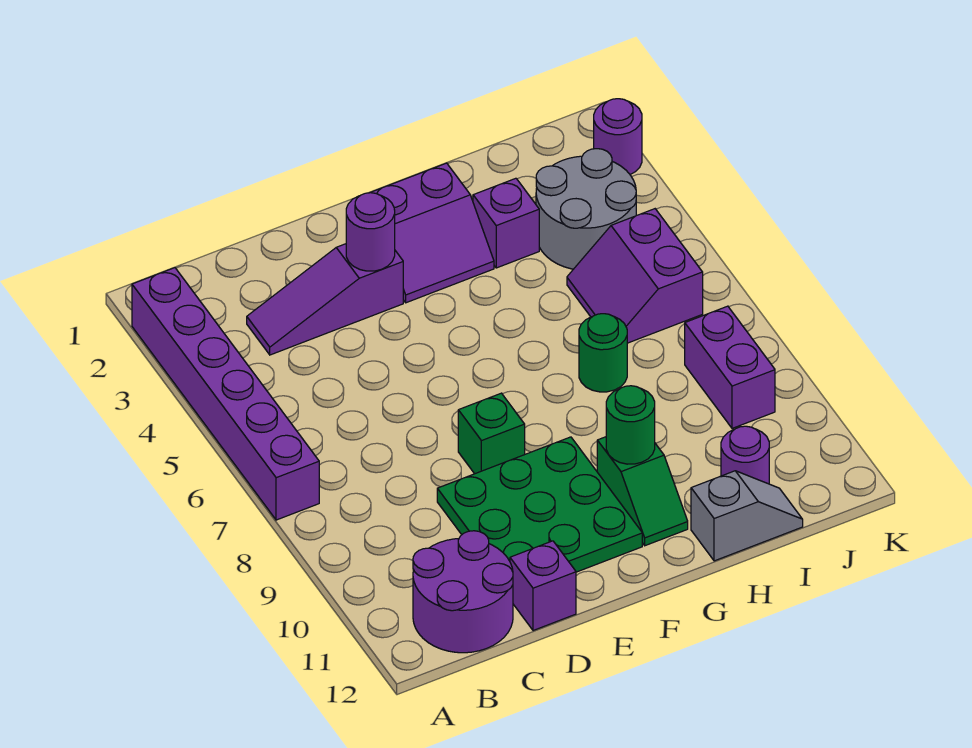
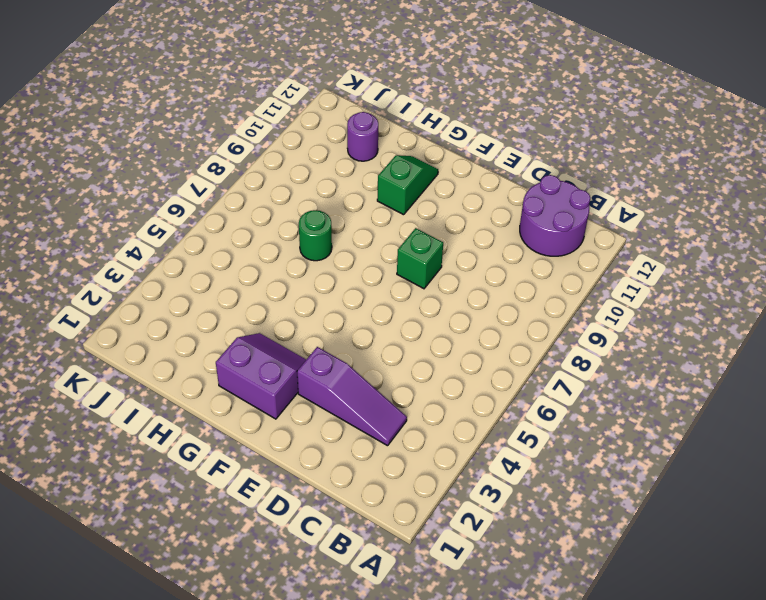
none -> purple brick A2:A7 level 1
none -> green plate D9:F11 level 1
none -> purple brick D12 level 1

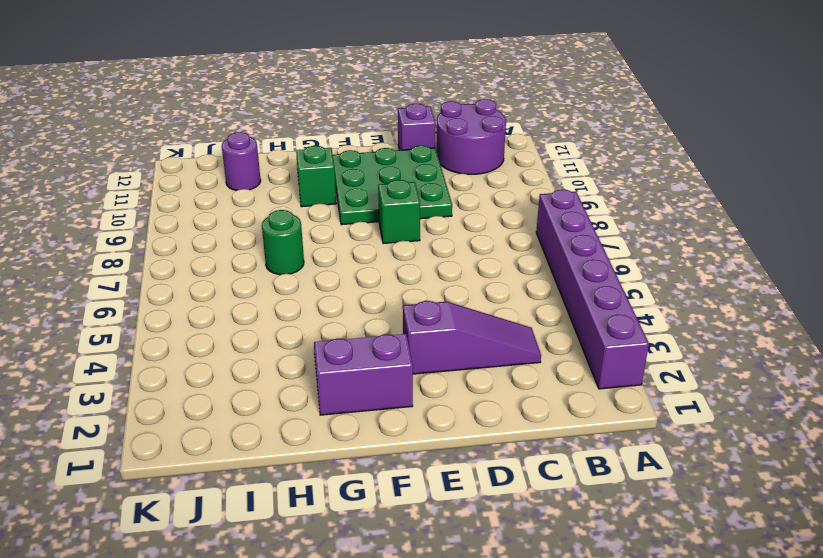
none -> purple brick H3 level 1
none -> grey slope H12:I12 level 1 top H
none -> grey round brick I3:J4 level 1

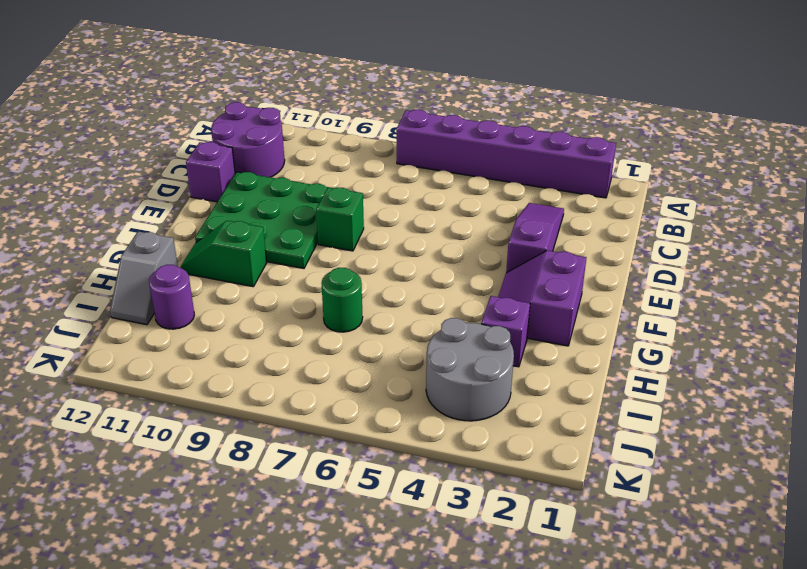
none -> purple slope I5:J6 level 1 top J
none -> purple brick J8:J9 level 1
none -> purple round brick K2 level 1

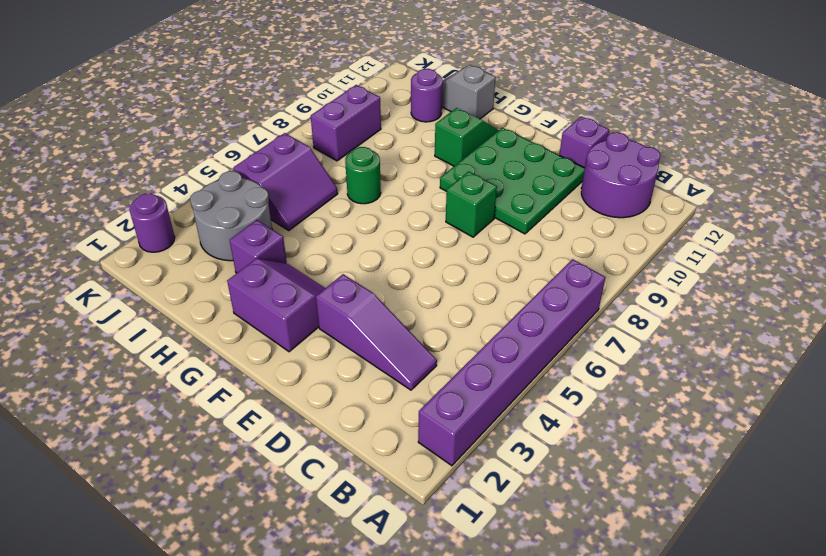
none -> purple round brick E3 level 2
none -> green round brick G10 level 2

